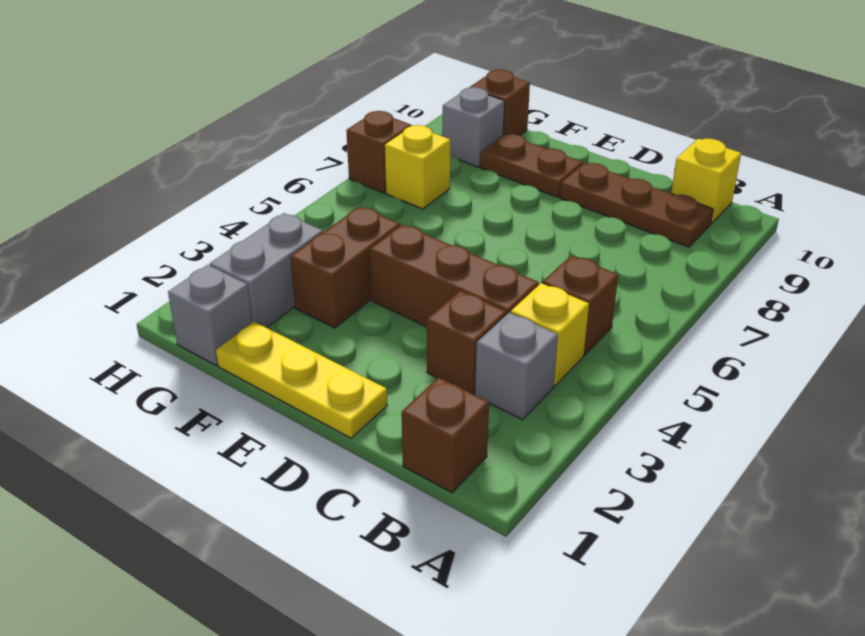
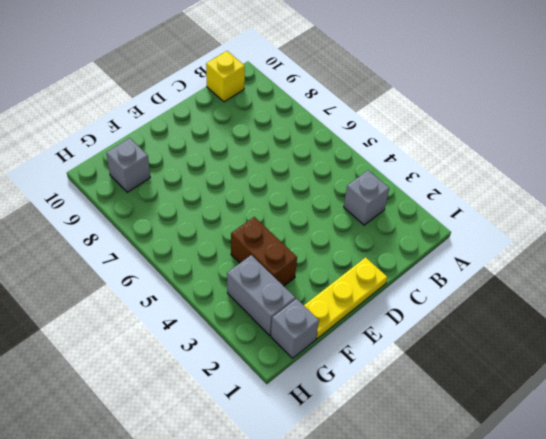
none -> brown brick B1 level 1
none -> yellow brick B4 level 1
none -> brown brick B5 level 1

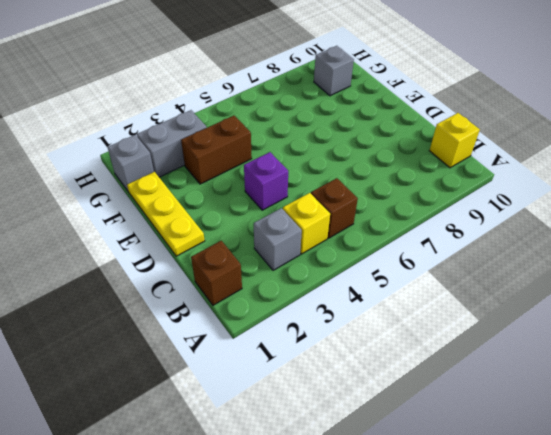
purple brick D4 level 1 -> brown brick C4:E4 level 1
none -> brown plate B9:D9 level 1
none -> brown brick C3 level 1
none -> brown plate E9:F9 level 1

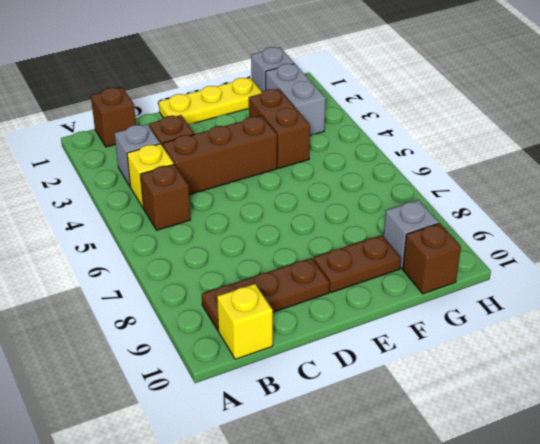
none -> yellow brick G7 level 1
none -> brown brick H7 level 1

